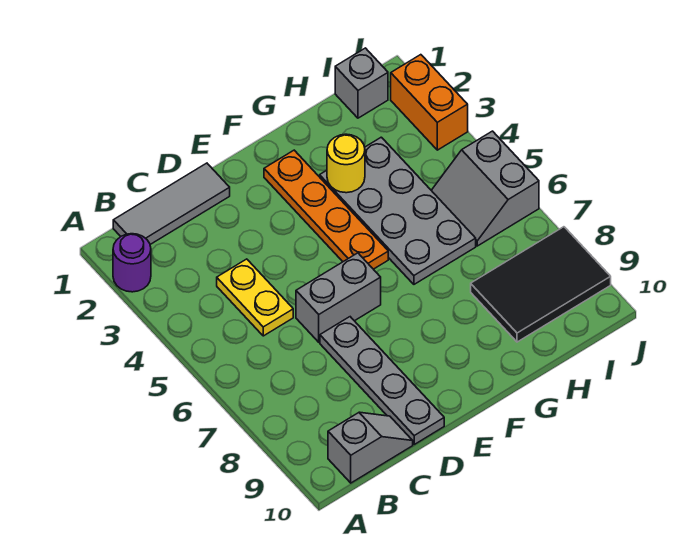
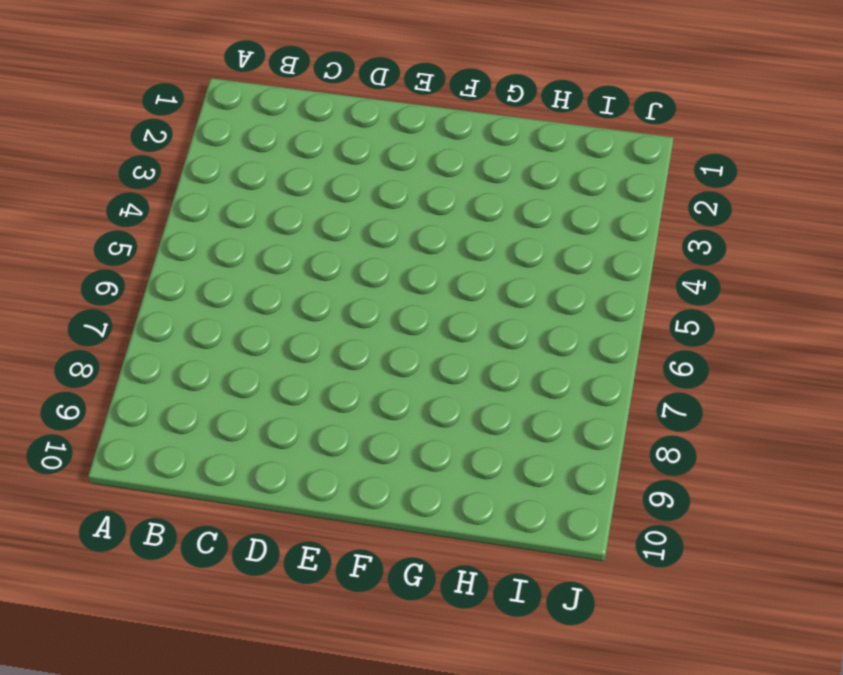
none -> purple round brick A2 level 1
none -> grey tile B1:D1 level 1
none -> grey slope B10:C10 level 1 top B

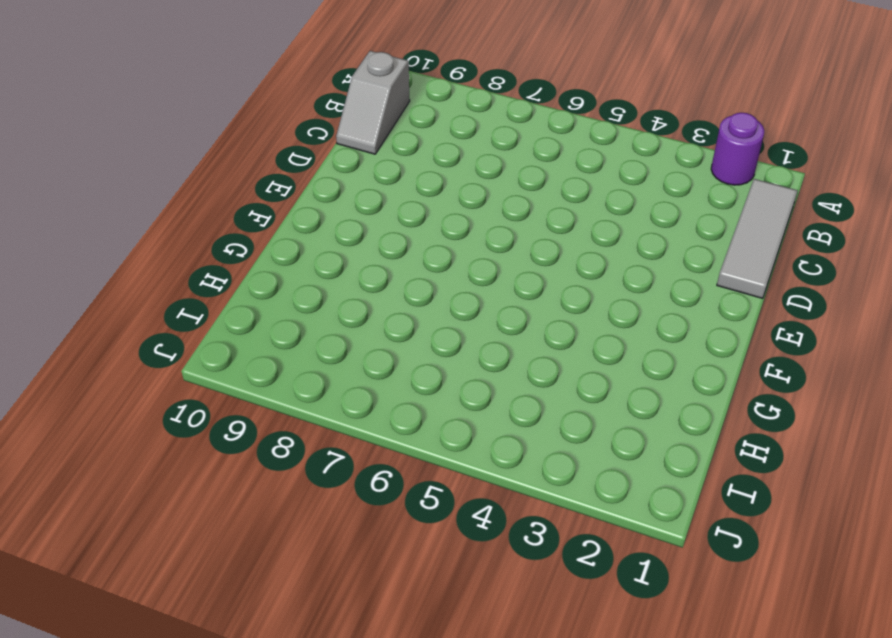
none -> yellow plate C4:C5 level 1
none -> grey brick D6:E6 level 1
none -> grey plate D7:D10 level 1

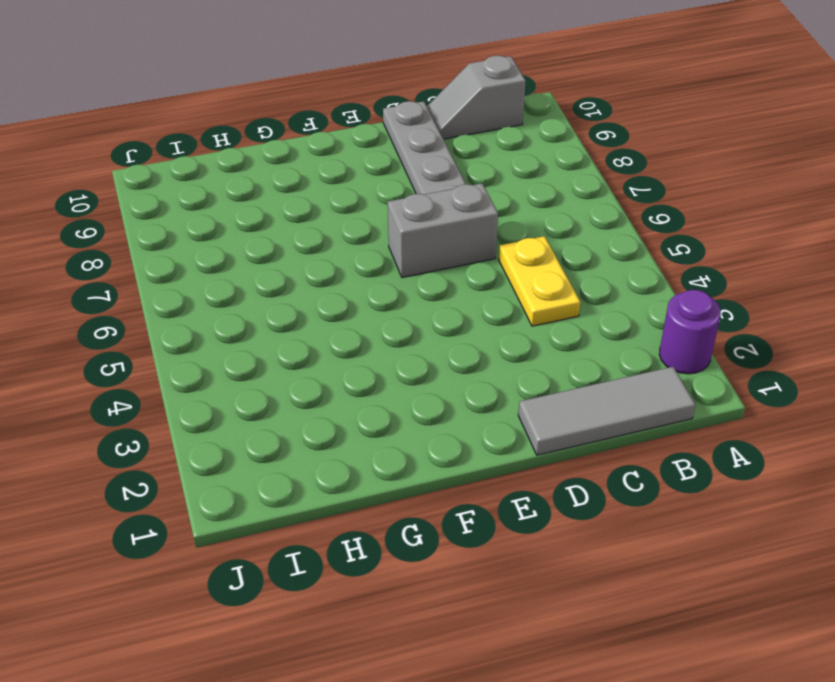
none -> orange plate F2:F5 level 1
none -> grey plate G3:H6 level 1
none -> black tile H8:J9 level 1

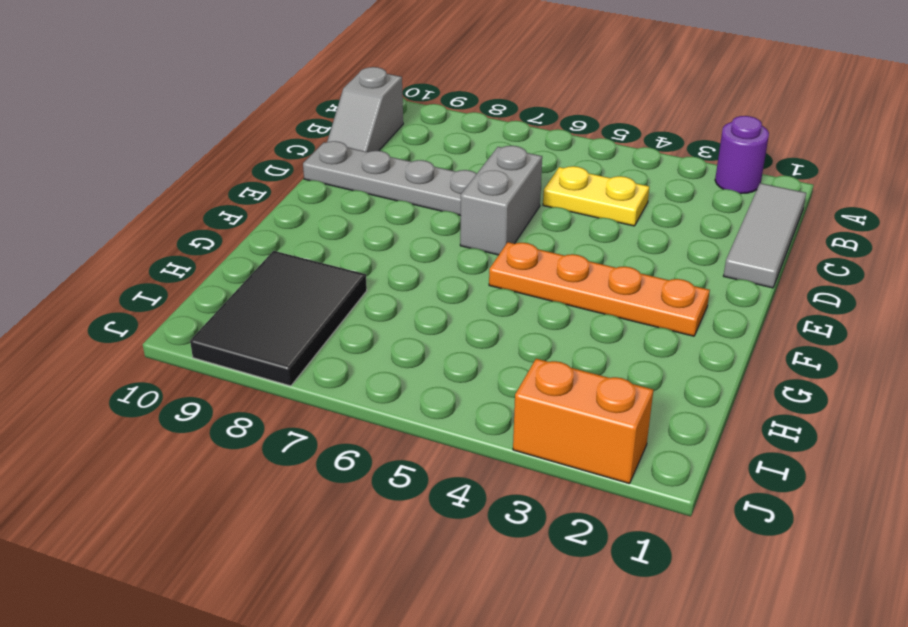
none -> grey plate G3:H6 level 1
none -> grey brick I1 level 1
none -> grey slope I5:J6 level 1 top J

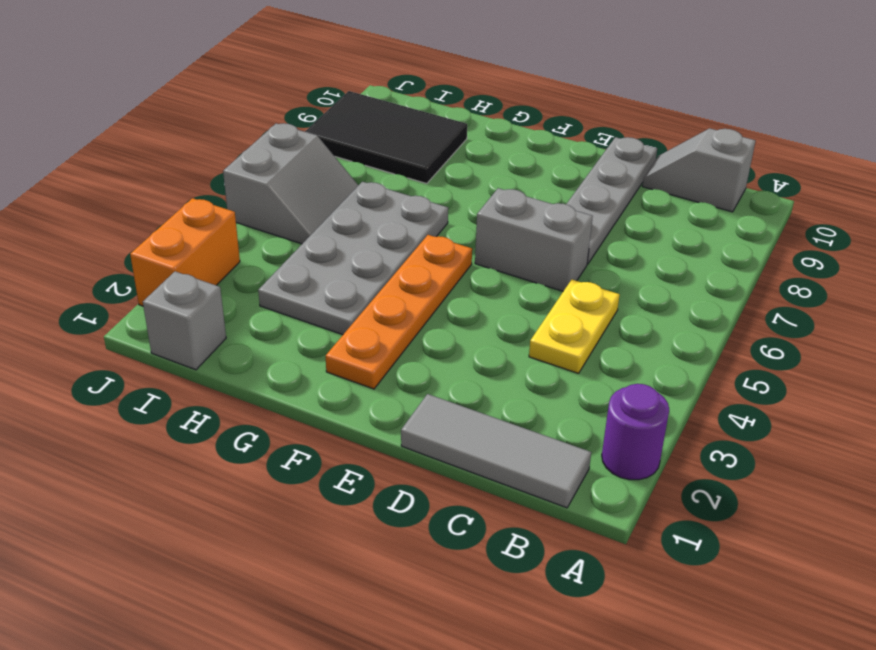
none -> yellow round brick G3 level 2

